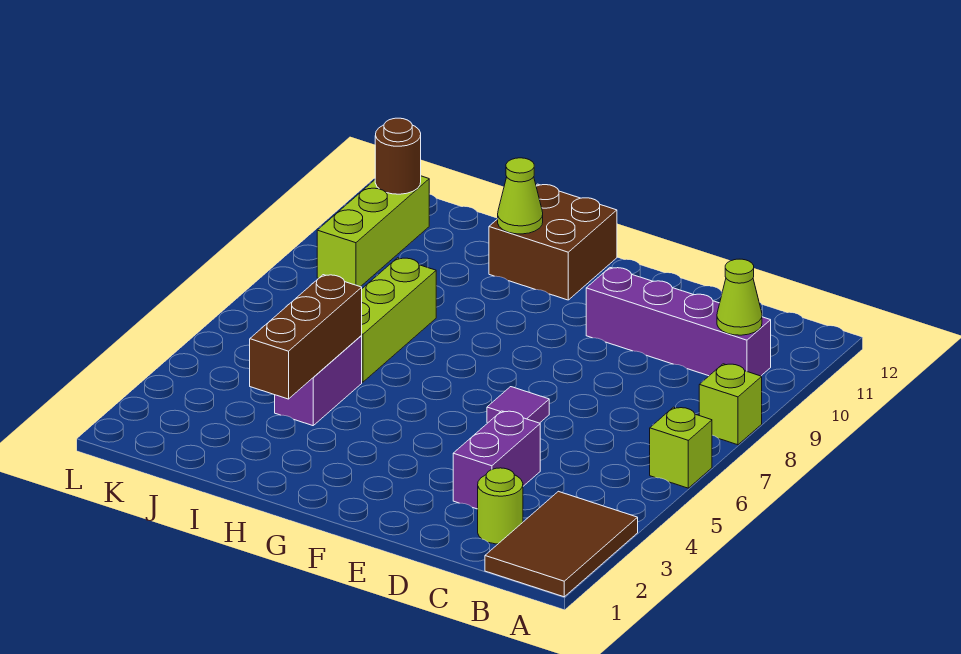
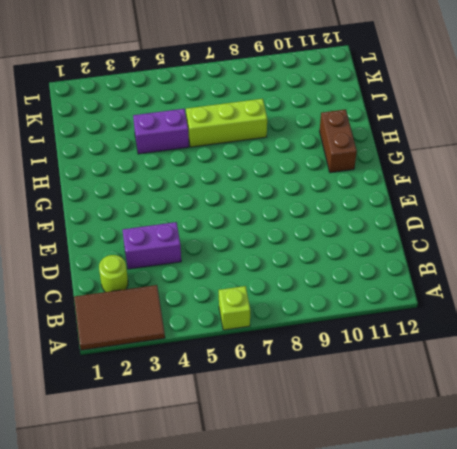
brown brick G11:H11 level 1 -> brown brick G11:H12 level 1
none -> lime brick A8 level 1
none -> purple brick B10:E10 level 1
none -> purple tile E6 level 1

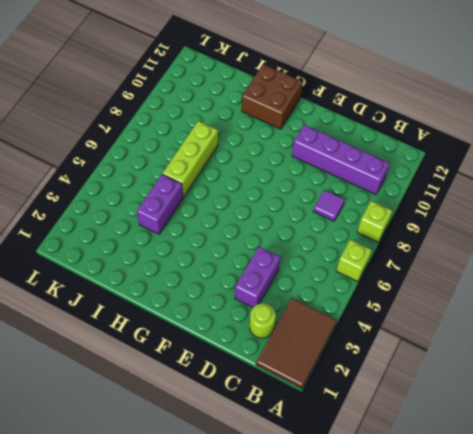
purple tile C8 level 1 -> purple tile E6 level 1
none -> lime brick K9:K11 level 1
none -> lime cone B10 level 2
none -> lime cone H11 level 2

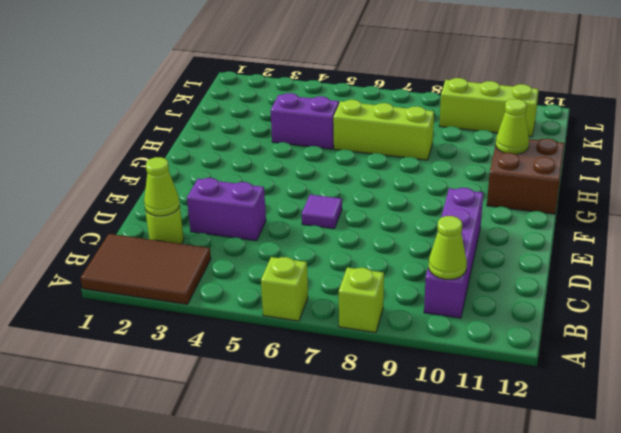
lime cone C2 level 2 -> none
none -> brown brick I3:I5 level 2
none -> brown round brick K11 level 2

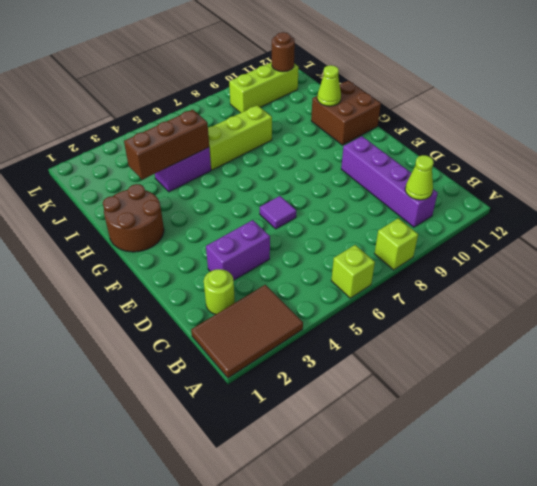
brown round brick G1:H2 level 1 -> none

